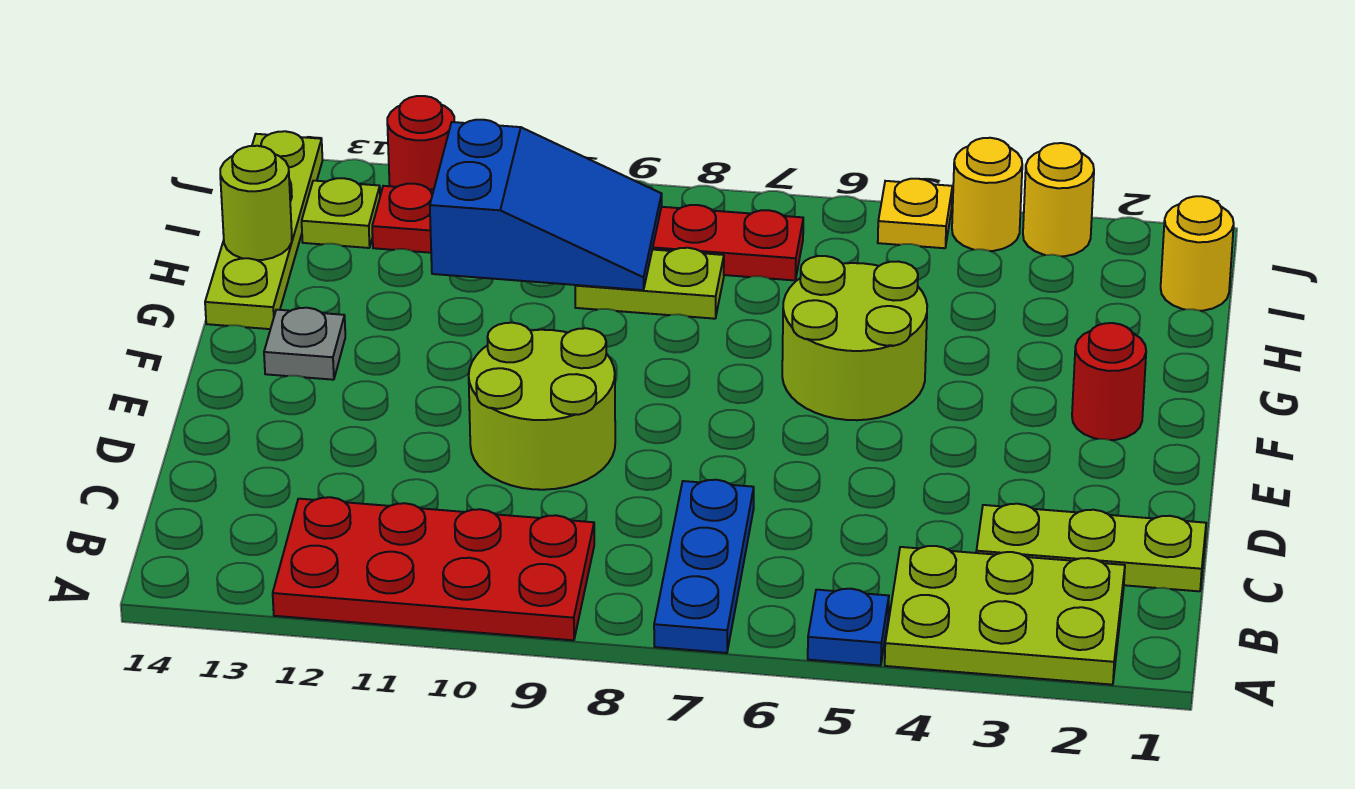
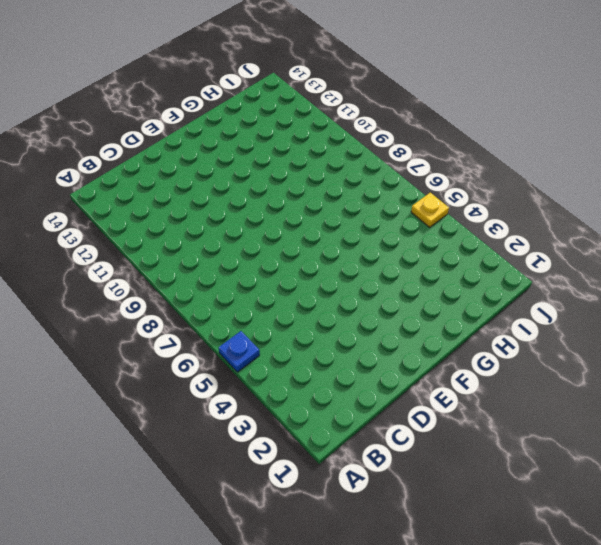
none -> lime plate A2:B4 level 1
none -> blue plate A7:C7 level 1
none -> red plate A9:B12 level 1

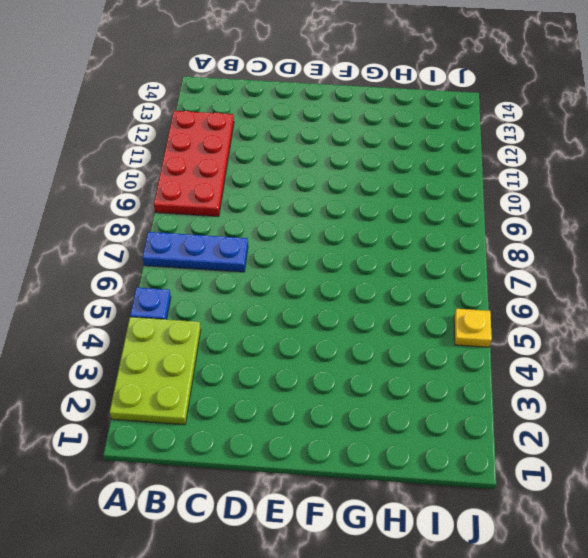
none -> lime plate C1:C3 level 1
none -> lime round brick D9:E10 level 1
none -> red round brick F2 level 1

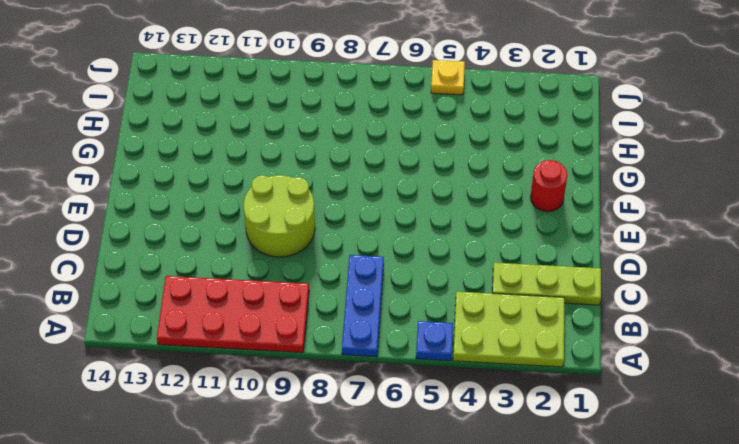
none -> lime round brick F5:G6 level 1
none -> grey plate F13 level 1
none -> lime plate G14:J14 level 1

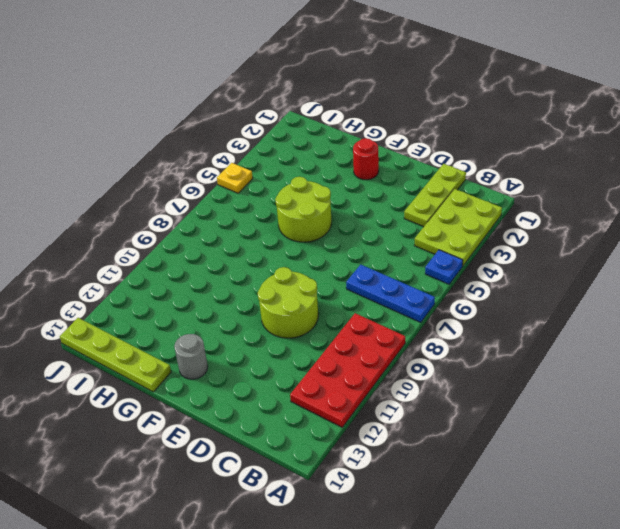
grey round brick F13 level 1 -> grey plate F13 level 1
none -> lime plate H8:H9 level 1
none -> yellow round brick I1 level 1
none -> red plate I7:I12 level 1

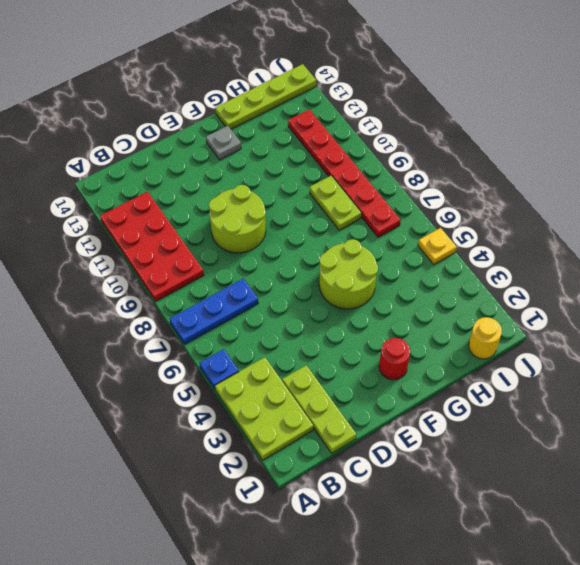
none -> lime plate I13 level 1
none -> yellow round brick J3 level 1
none -> yellow round brick J4 level 1

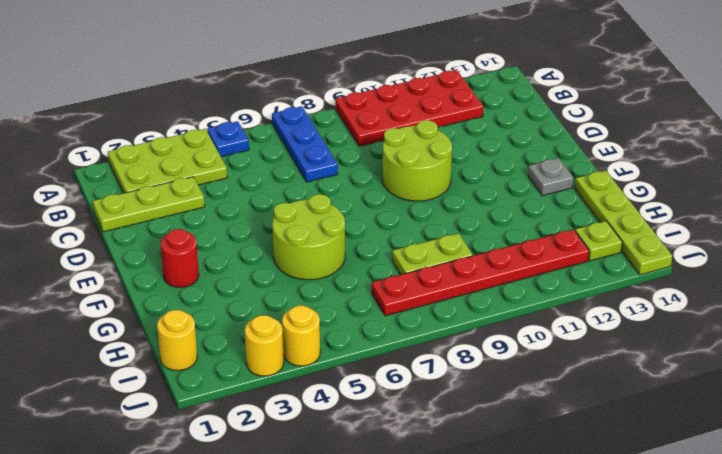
none -> yellow plate J5 level 1
none -> red round brick J12 level 1
none -> blue slope H9:I11 level 2 top 11

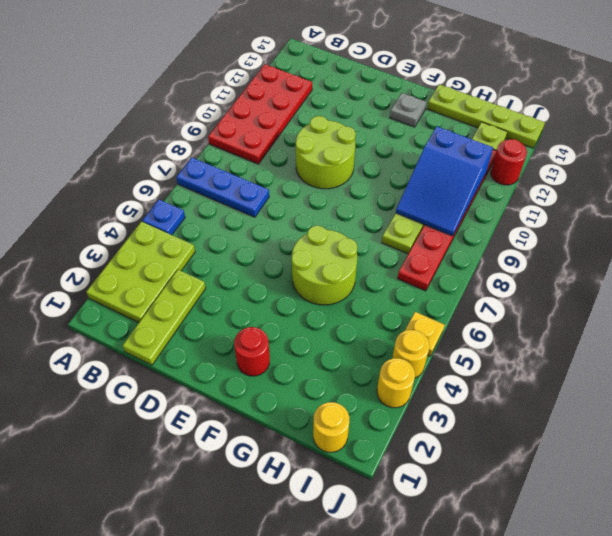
none -> lime round brick H14 level 2

